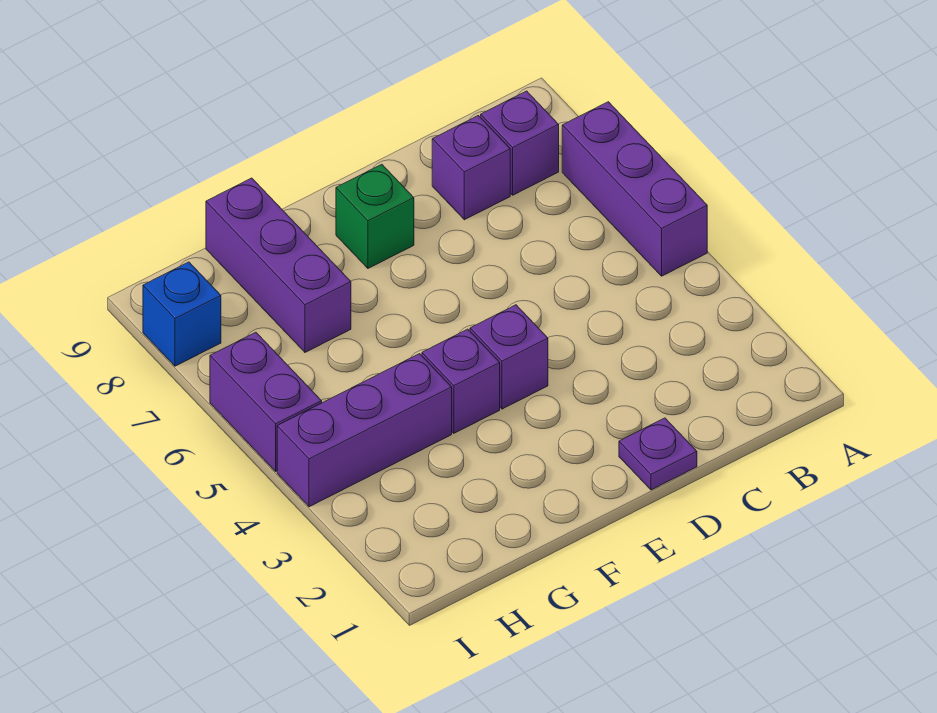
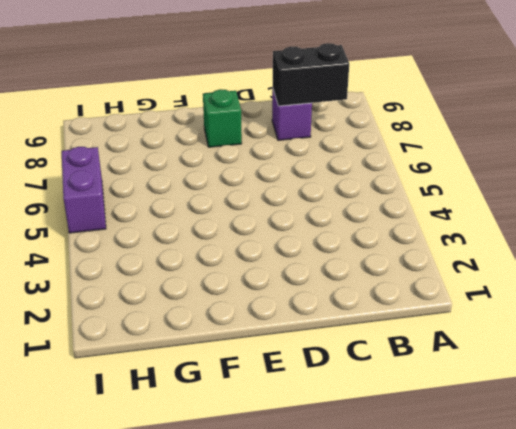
black brick B8:C8 level 2 -> none
none -> purple brick A5:A7 level 1
none -> purple brick B8 level 1

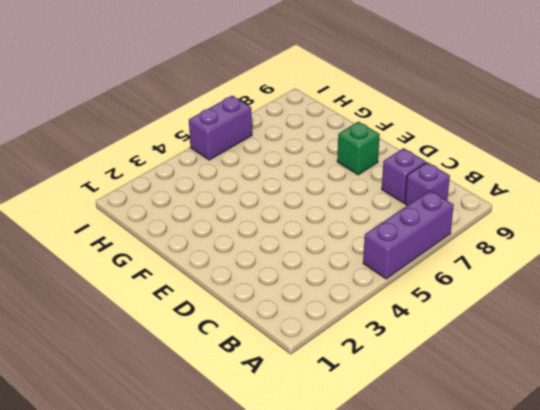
none -> purple plate D1 level 1
none -> purple brick E4 level 1

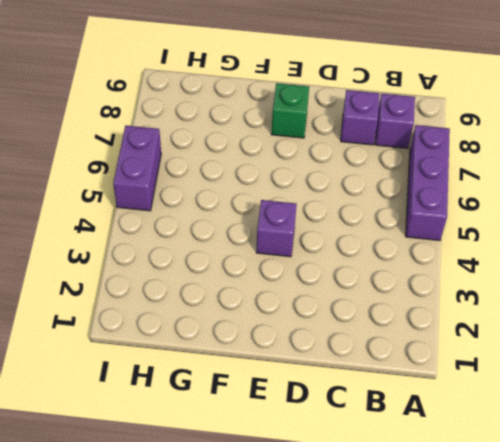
none -> purple plate D1 level 1
none -> purple brick F4 level 1

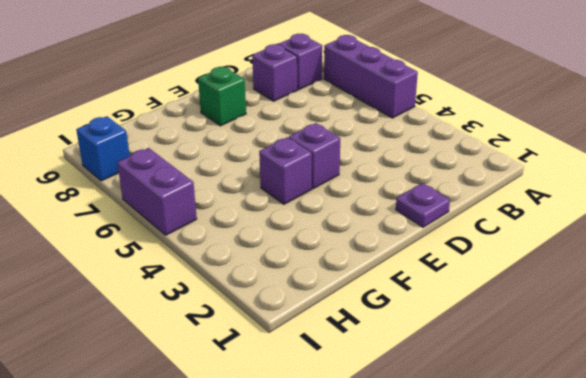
none -> purple brick G4:I4 level 1
none -> purple brick G7:G9 level 1

